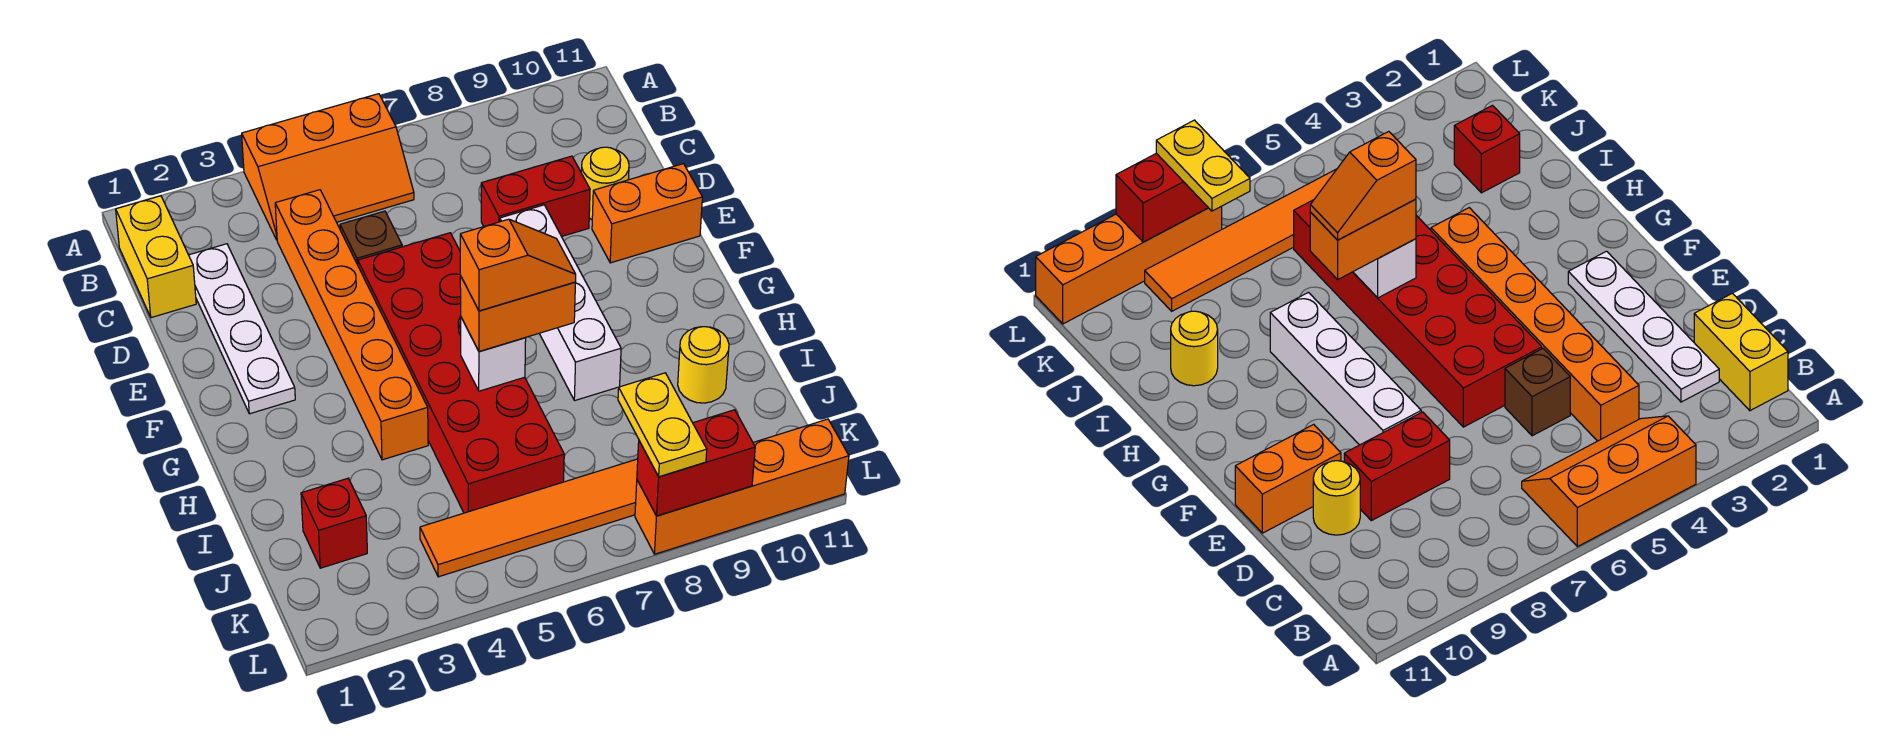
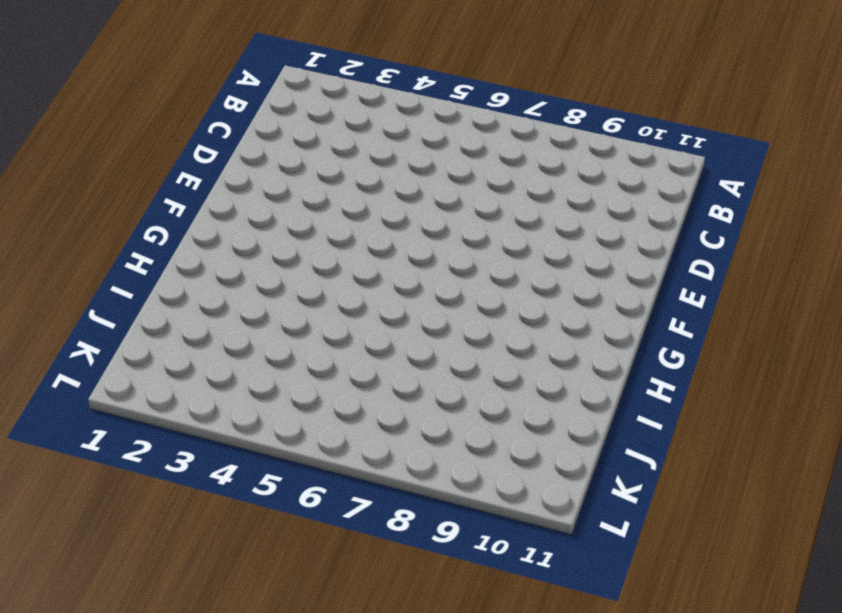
none -> orange slope A4:B6 level 1 top A
none -> yellow brick B1:C1 level 1
none -> white plate C2:F2 level 1

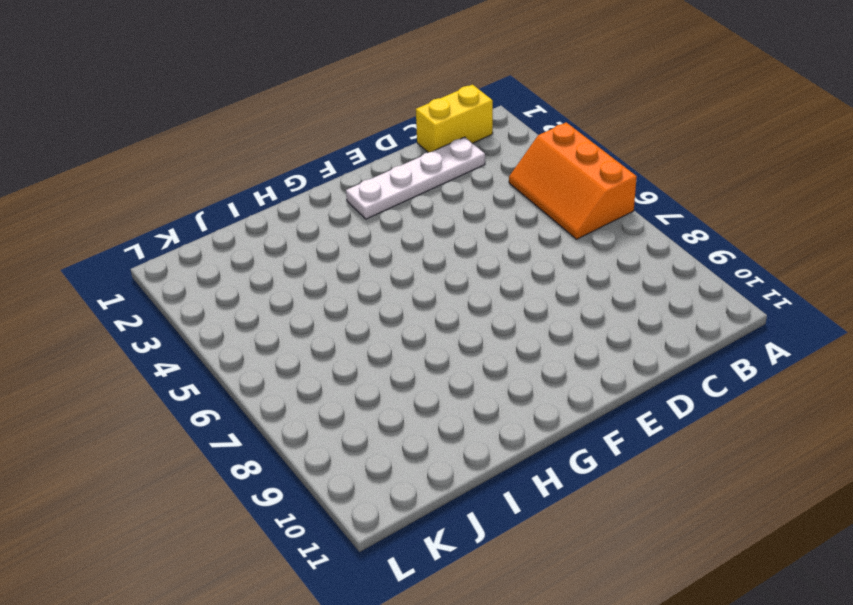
none -> orange brick C4:H4 level 1
none -> brown brick D5 level 1
none -> red brick D8:D9 level 1

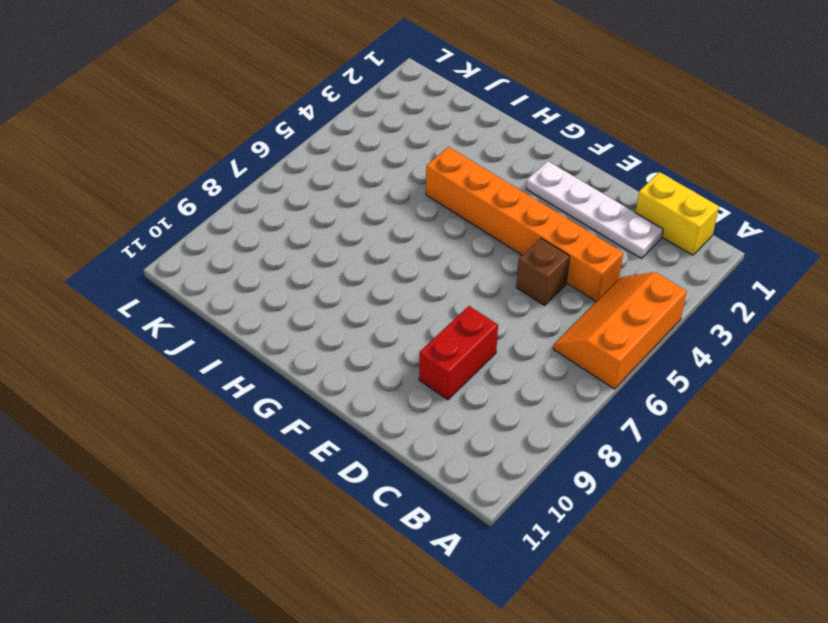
none -> yellow round brick D10 level 1
none -> red brick E5:J6 level 1
none -> white brick E8:H8 level 1

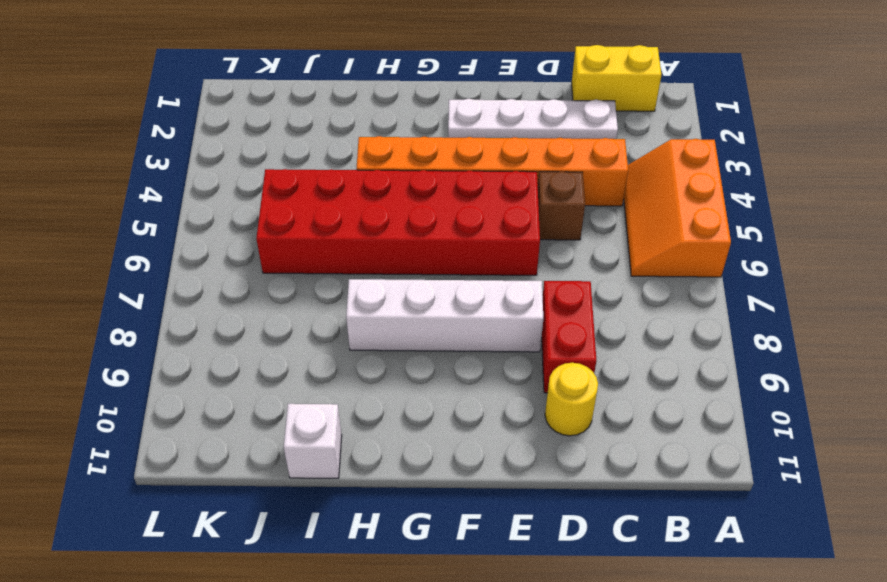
white brick I11 level 1 -> white brick H6 level 2
none -> orange brick E10:E11 level 1
none -> yellow round brick I10 level 1
none -> red brick J2 level 1

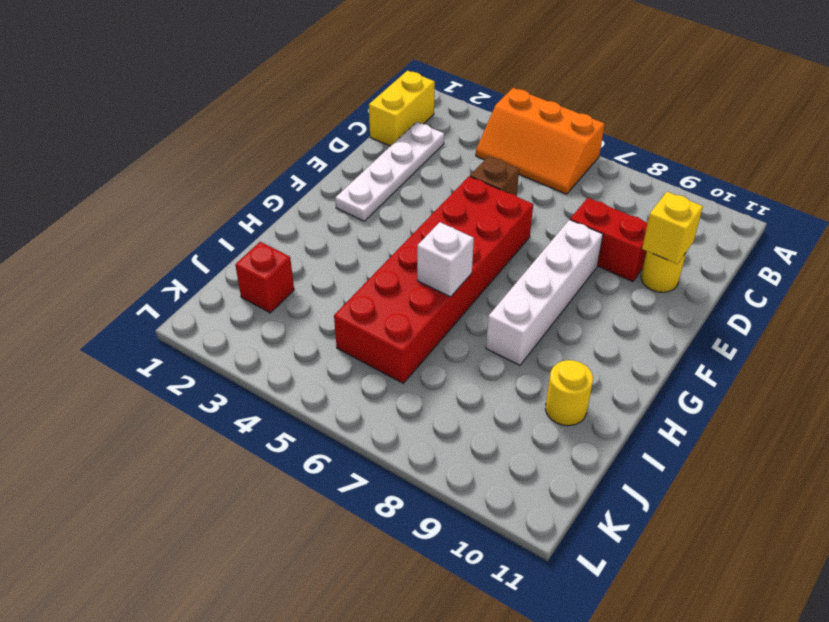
yellow brick D10 level 2 -> none
none -> orange brick C4:H4 level 1
none -> orange brick E10:E11 level 1
none -> orange tile K4:K9 level 1

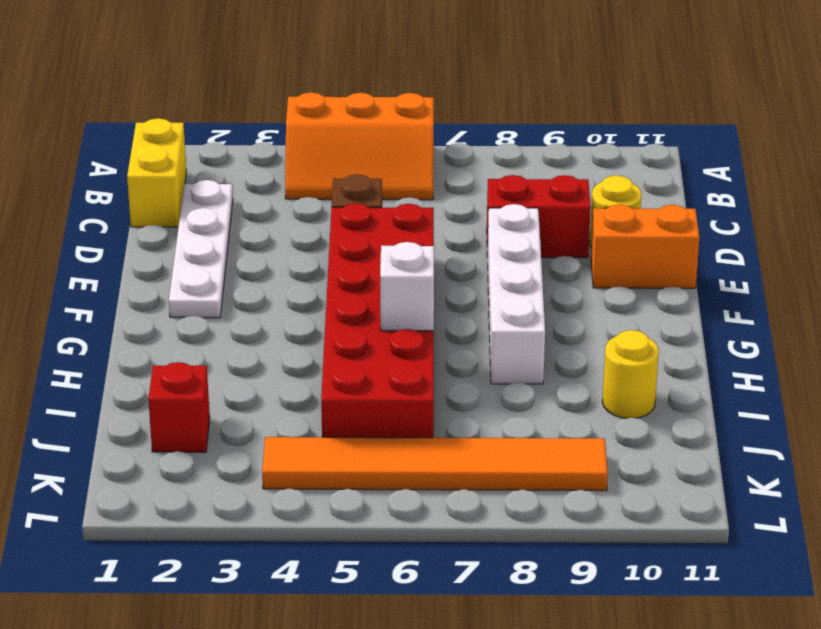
none -> orange brick C4:H4 level 1
none -> orange brick L8:L11 level 1
none -> red brick L8:L9 level 2

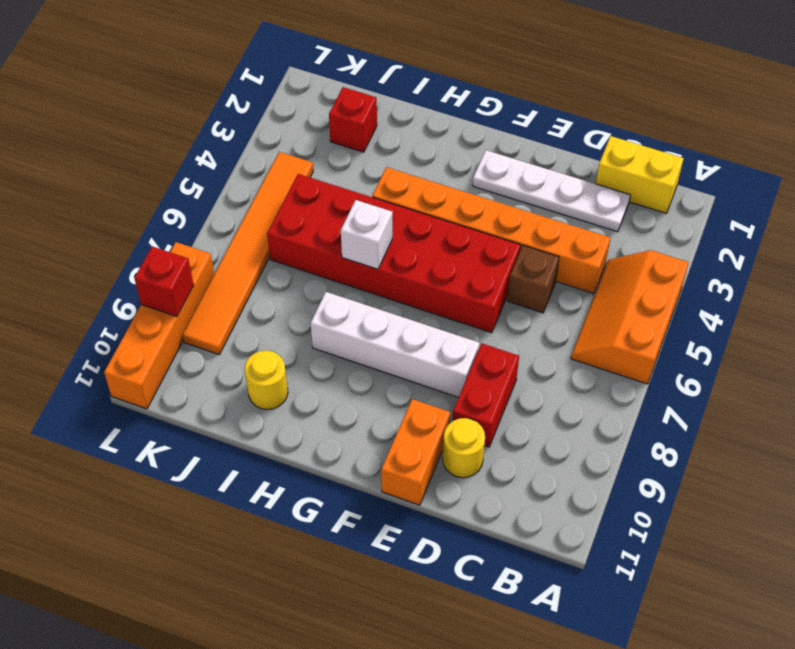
red brick L9 level 2 -> red brick L8:L9 level 2
none -> orange brick H6:H7 level 3
none -> yellow plate K8:L8 level 3
none -> orange slope H6:H7 level 4 top 6

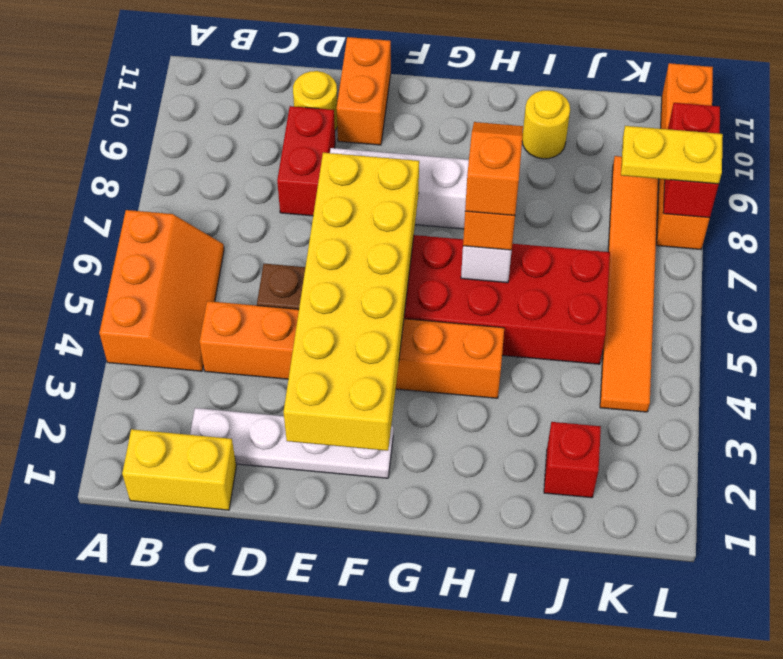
yellow brick E2:F7 level 2 -> none

